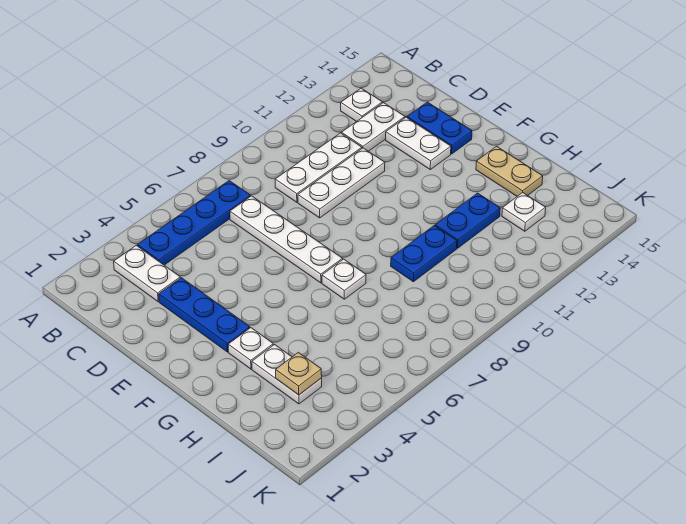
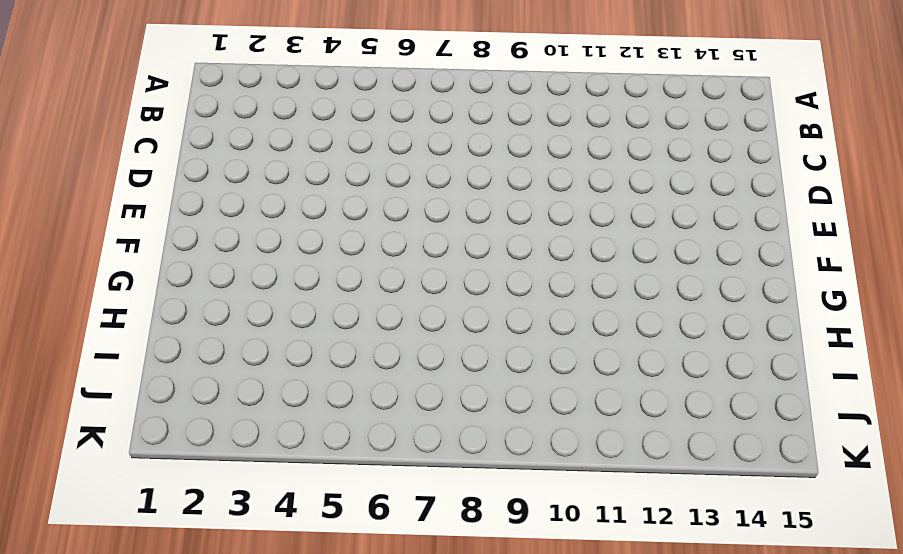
none -> white plate B3:C3 level 1
none -> blue plate B4:B7 level 1
none -> white plate B13 level 1

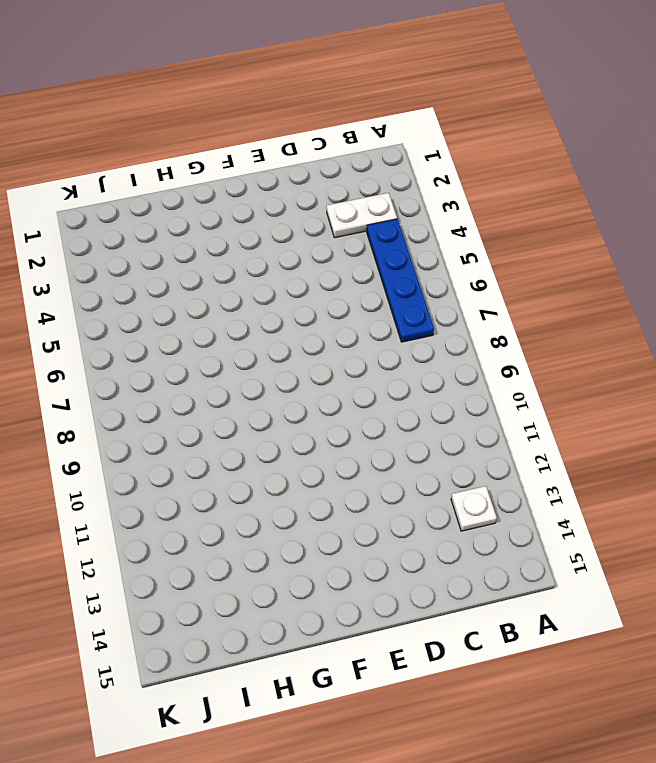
none -> white plate C7:F7 level 1
none -> white plate C9:C11 level 1
none -> white plate C12:C13 level 1

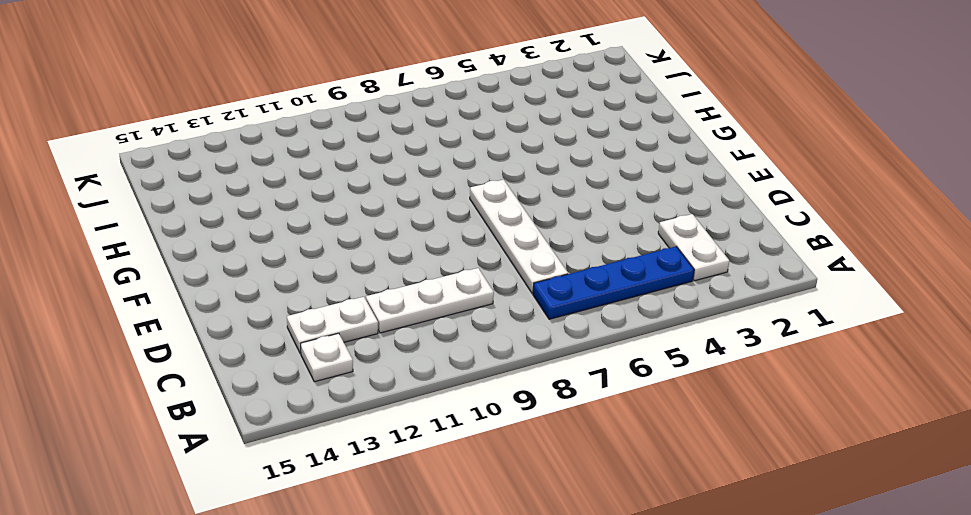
none -> blue plate D3:F3 level 1
none -> white plate D9:D11 level 1
none -> white plate D13:E13 level 1

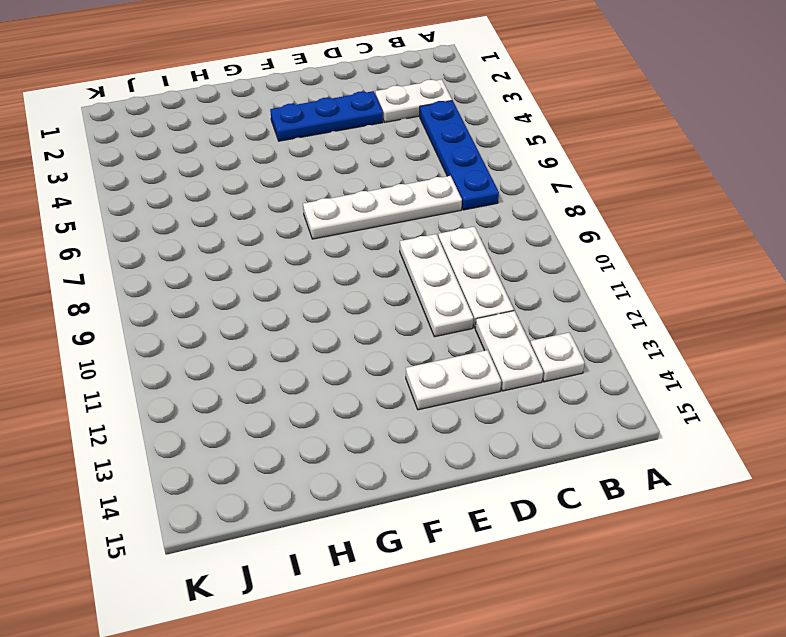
none -> blue plate D14:E14 level 1
none -> white plate G3 level 1
none -> white plate G7 level 1

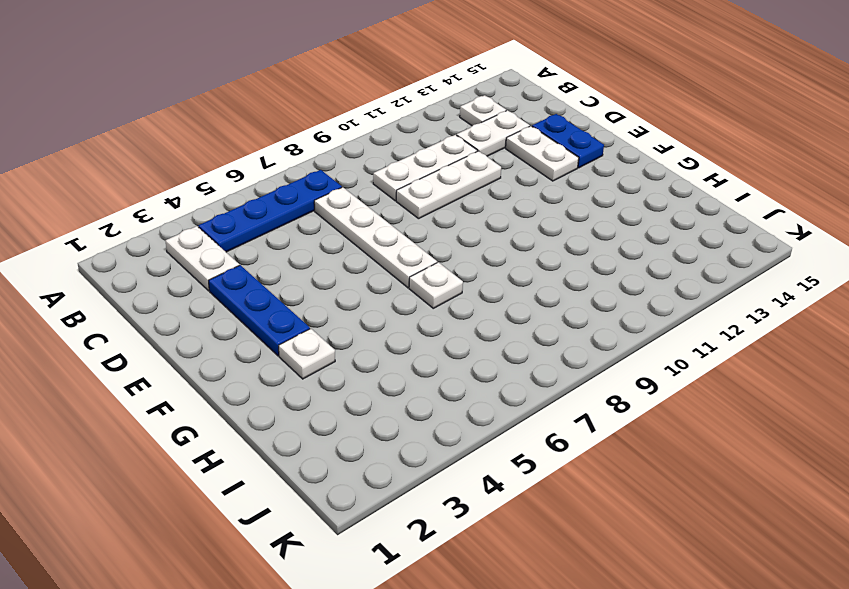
none -> tan plate G14:H14 level 1
none -> white plate H3:I3 level 1
none -> blue plate H9:H10 level 1

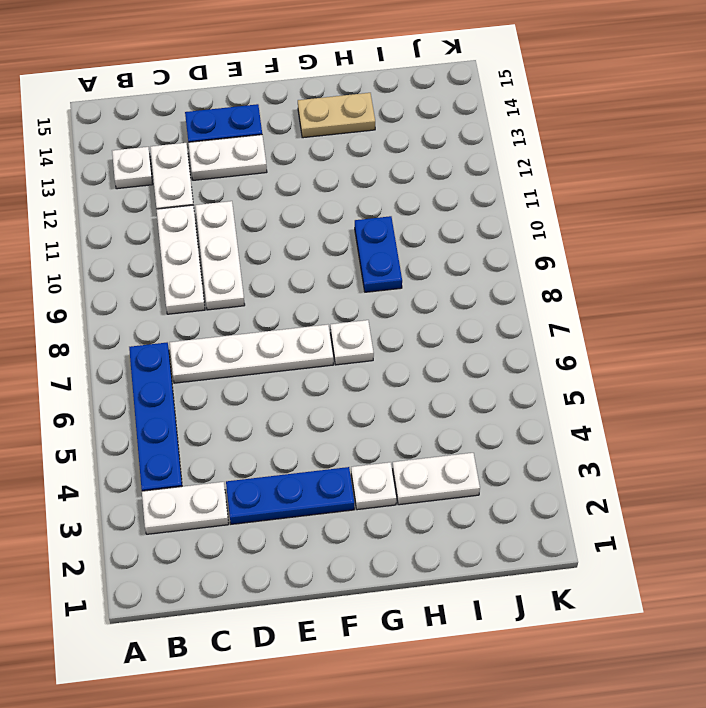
none -> blue plate H11:H12 level 1
none -> white plate I13 level 1
none -> tan plate I3 level 2

